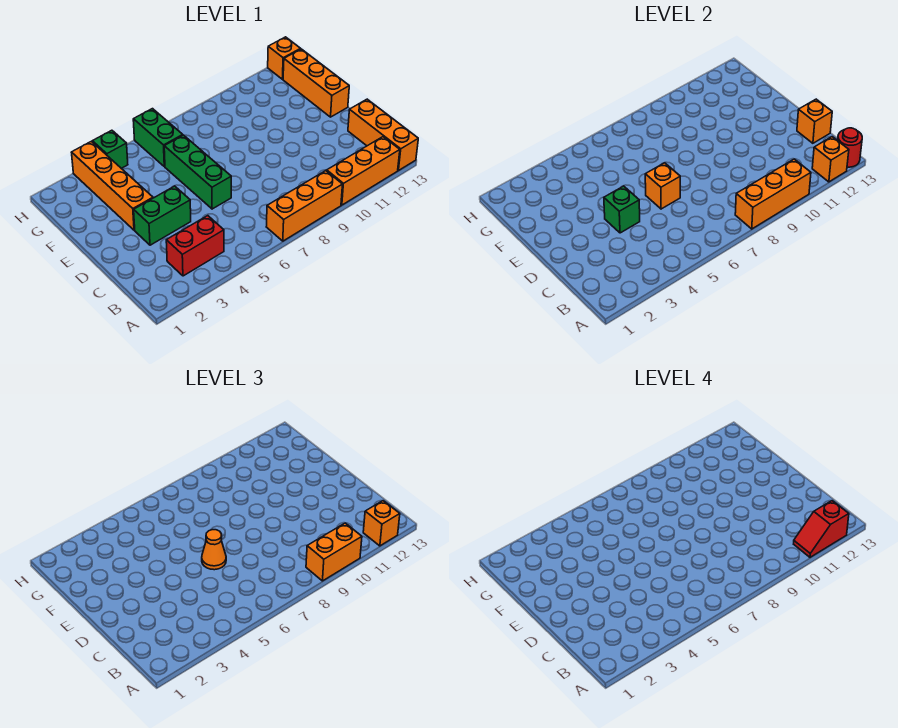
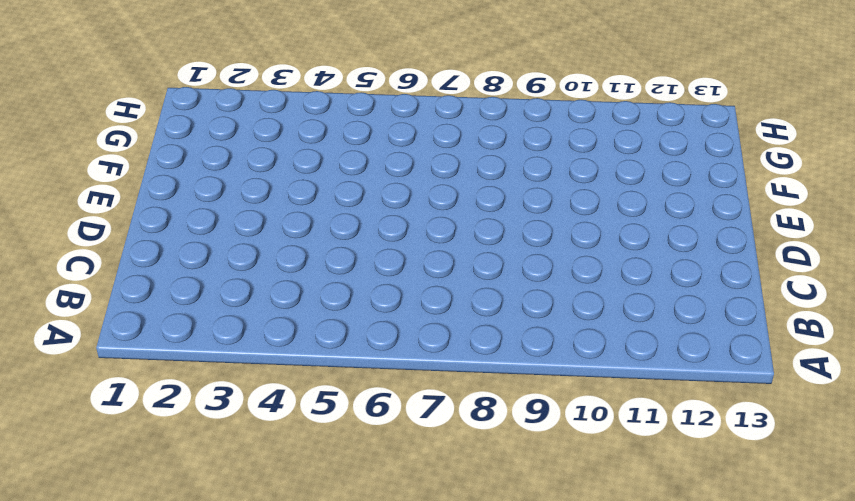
none -> orange brick A7:A9 level 1
none -> orange brick A10:A12 level 1
none -> orange brick A13:C13 level 1

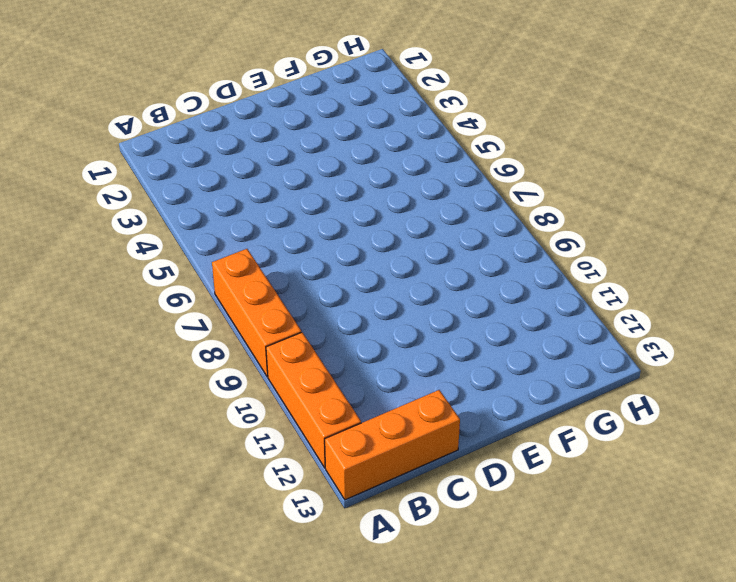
none -> red brick B3:B4 level 1
none -> green brick D3:D4 level 1
none -> green brick D6:F6 level 1

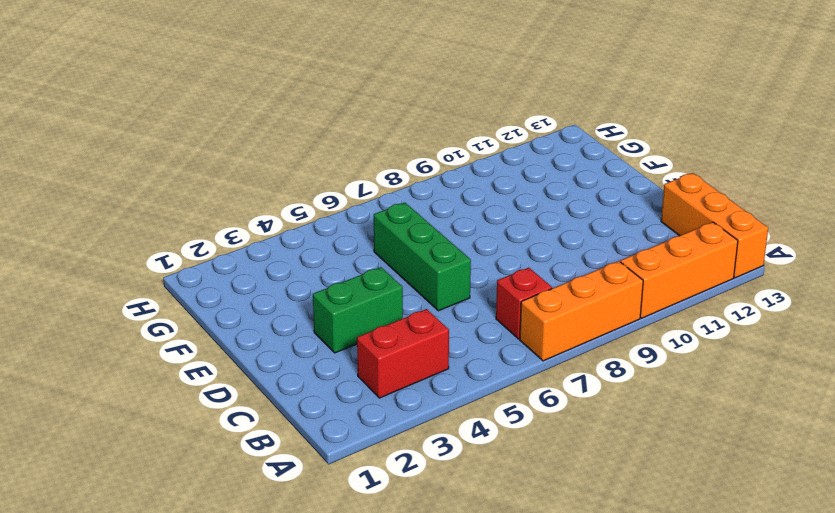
red brick B7 level 1 -> none
none -> orange brick E3:H3 level 1
none -> orange brick E13:G13 level 1
none -> green brick G6:H6 level 1

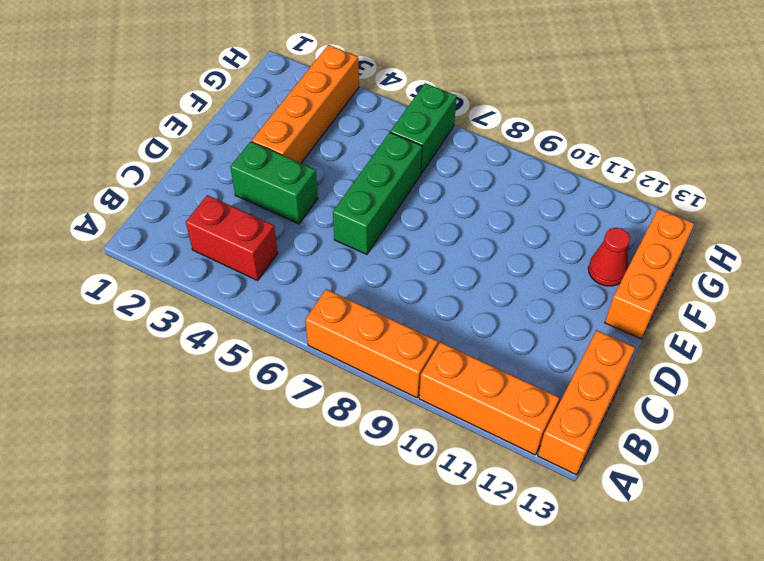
red cone F12 level 1 -> none
none -> green brick H4 level 1
none -> orange brick H13 level 1
none -> orange brick A8:A10 level 2

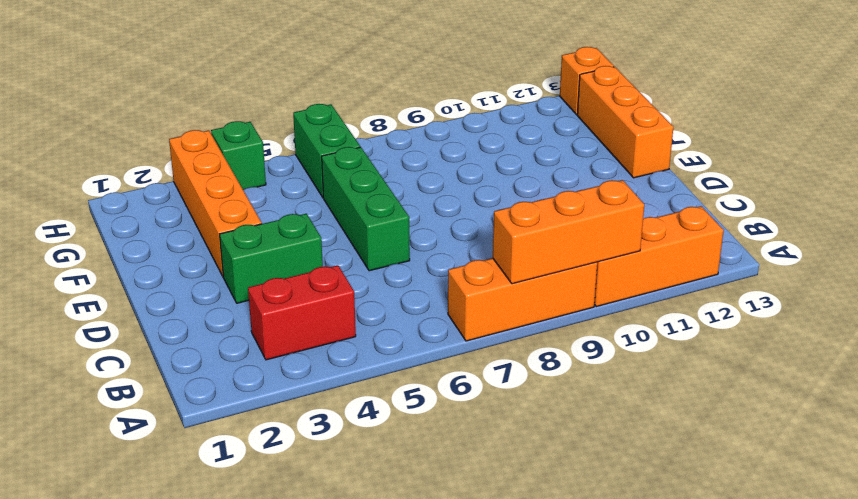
none -> orange brick A13:C13 level 1
none -> orange brick A12 level 2
none -> red round brick A13 level 2

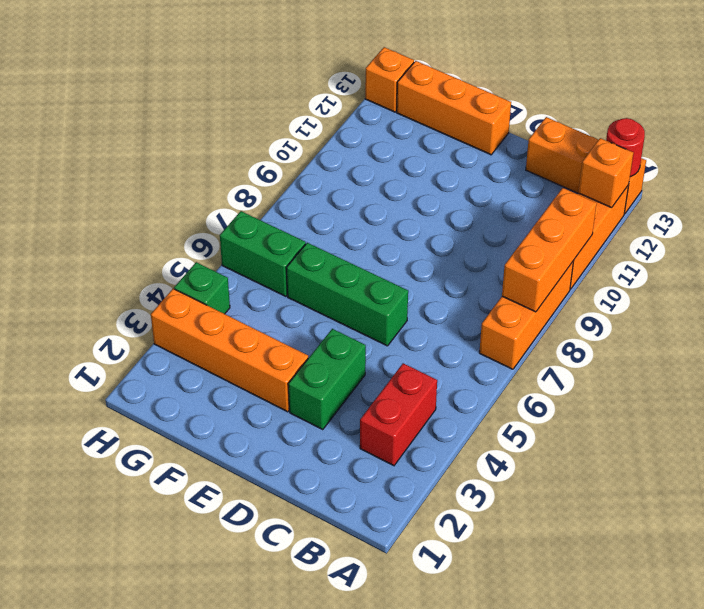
none -> orange brick C13 level 2
none -> green brick D4 level 2
none -> orange brick D6 level 2

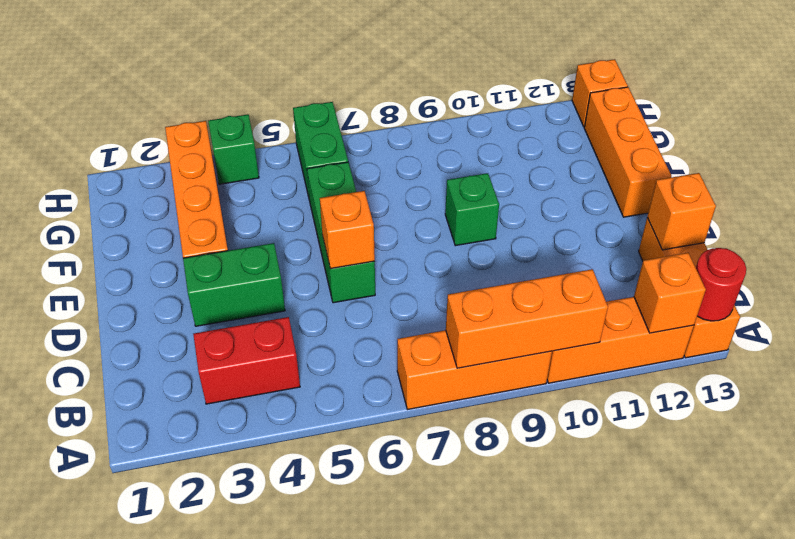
green brick E9 level 1 -> green brick D4 level 2
none -> orange brick A9:A10 level 3
none -> orange brick A12 level 3
none -> orange cone D6 level 3

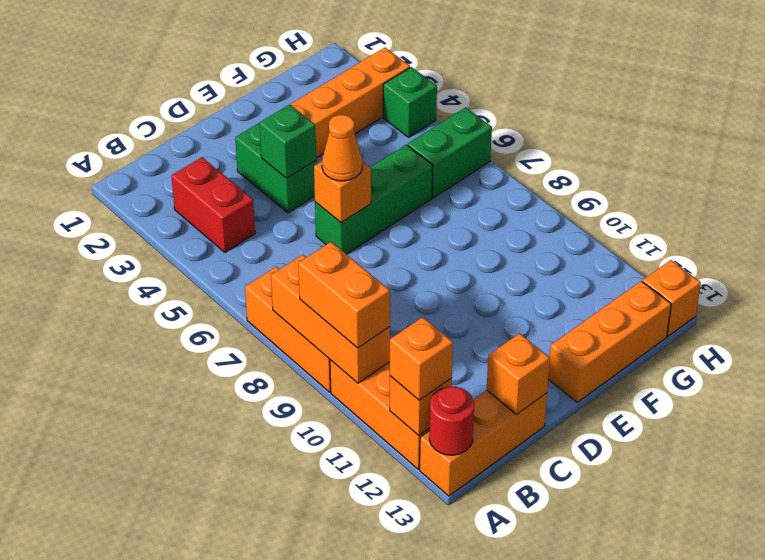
none -> red slope A11:A12 level 4 top 12

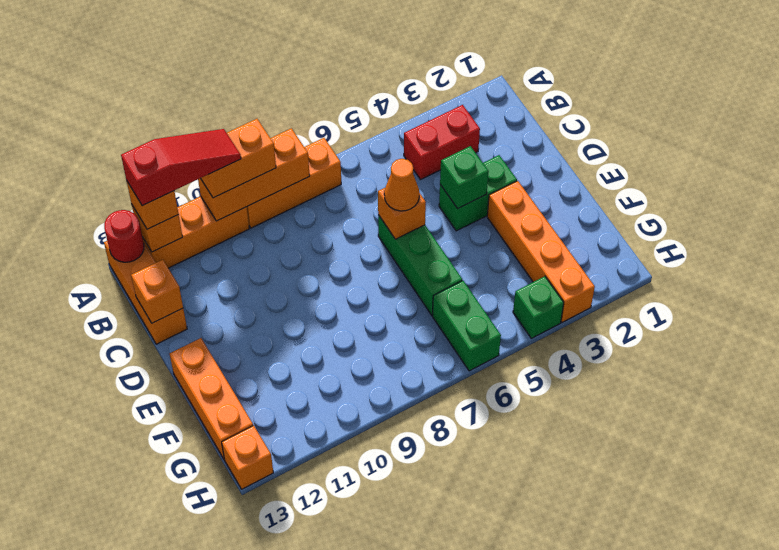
red slope A10:A12 level 4 top 12 -> red slope A11:A12 level 4 top 12

